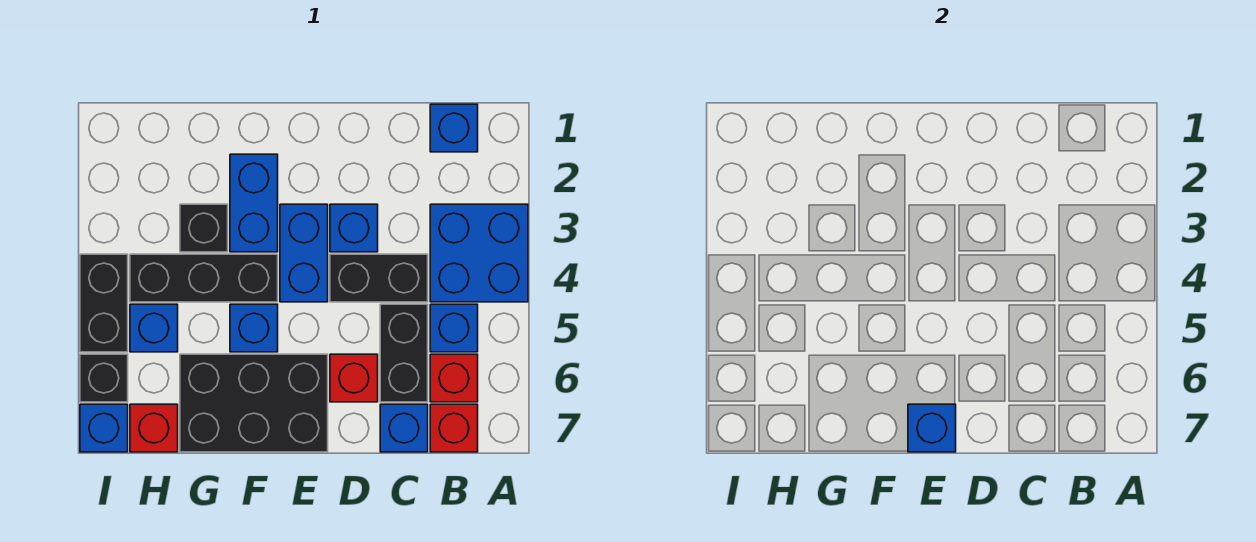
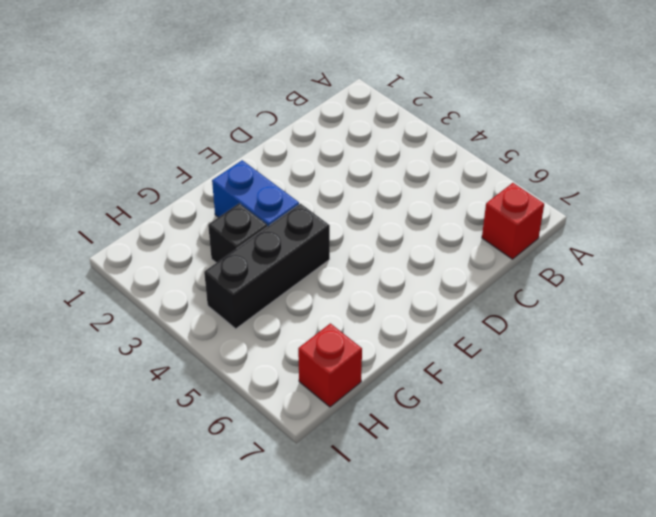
none -> blue brick A3:B4 level 1
none -> blue brick B1 level 1
none -> blue brick B5 level 1

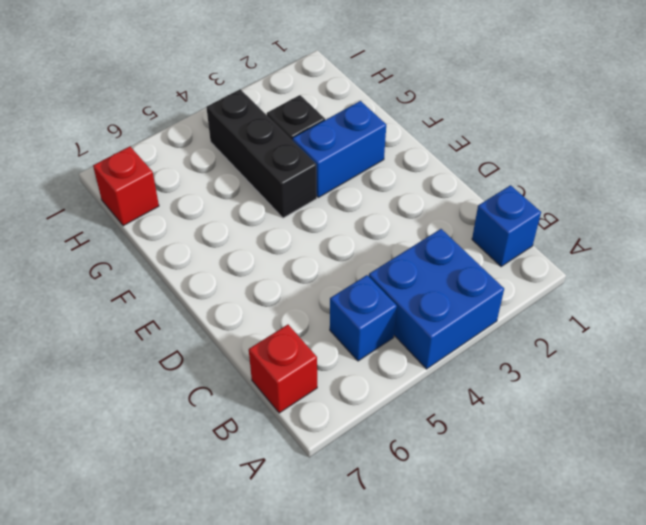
none -> red brick B6 level 1
none -> black brick C4:D4 level 1
none -> black brick C5:C6 level 1

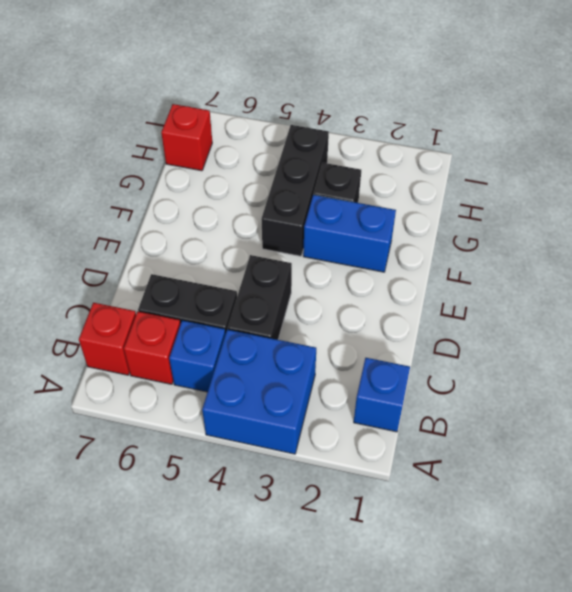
none -> blue brick C7 level 1
none -> blue brick D3 level 1
none -> red brick D6 level 1

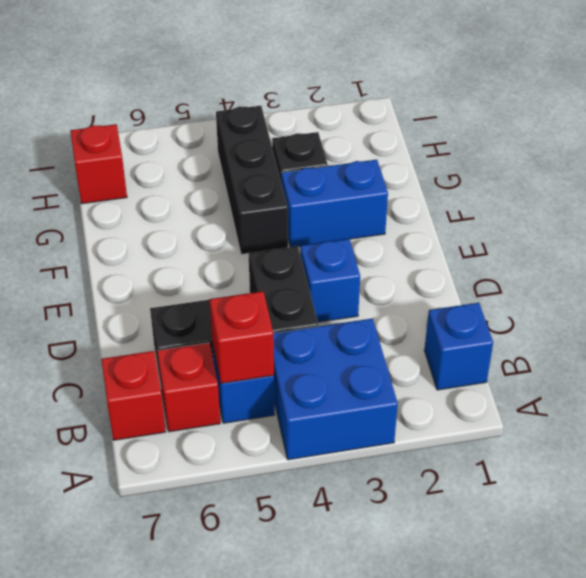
red brick B5 level 2 -> red brick D6 level 1
none -> blue brick C7 level 1
none -> blue brick E3:E4 level 1
none -> black brick E6:G7 level 1

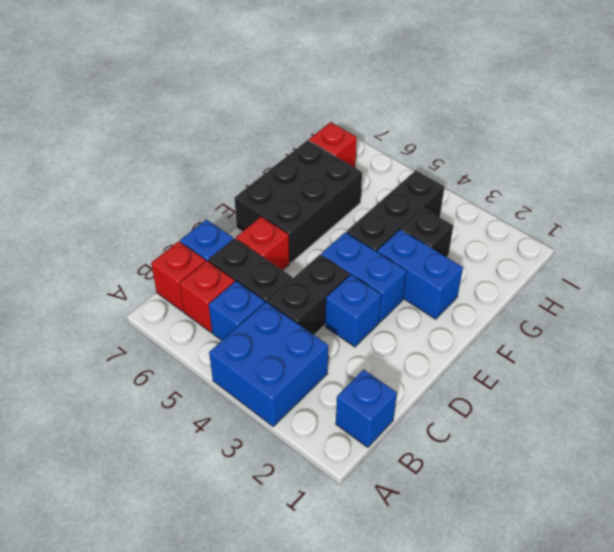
none -> blue brick F5 level 1
none -> blue brick H5 level 1
none -> black brick I4:I5 level 1

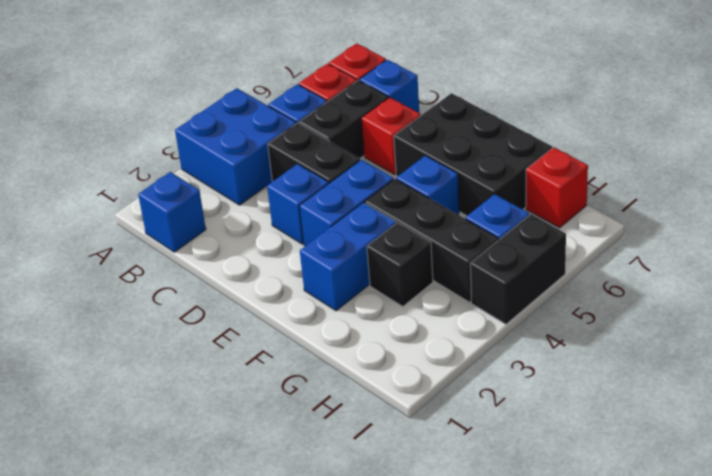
none -> black brick I6 level 1
none -> blue brick I7 level 1
none -> blue brick E7 level 2

